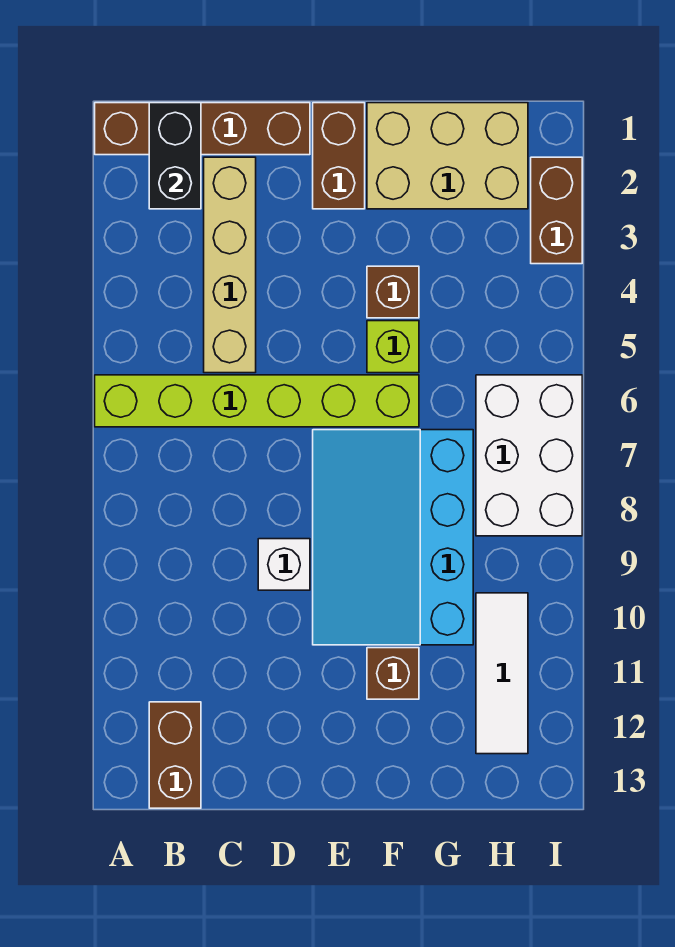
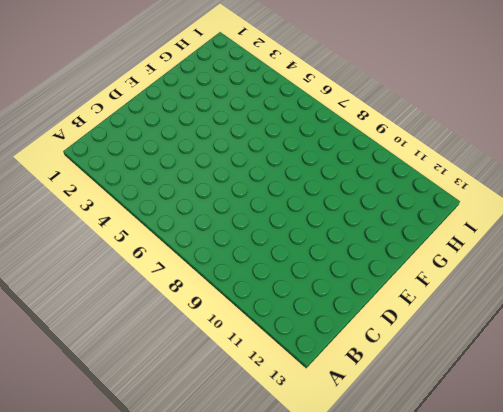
none -> brown brick A1:D1 level 1
none -> lime brick A6:F6 level 1
none -> brown brick B12:B13 level 1

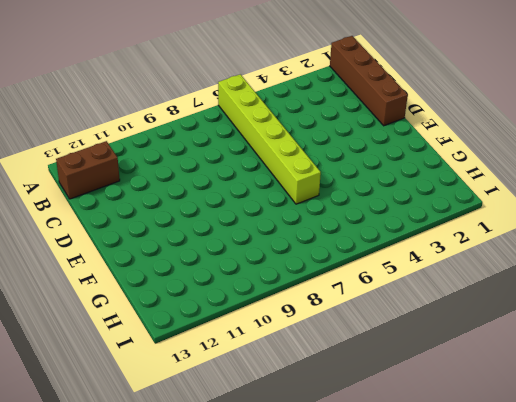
none -> tan brick C2:C5 level 1
none -> white brick D9 level 1
none -> brown brick E1:E2 level 1

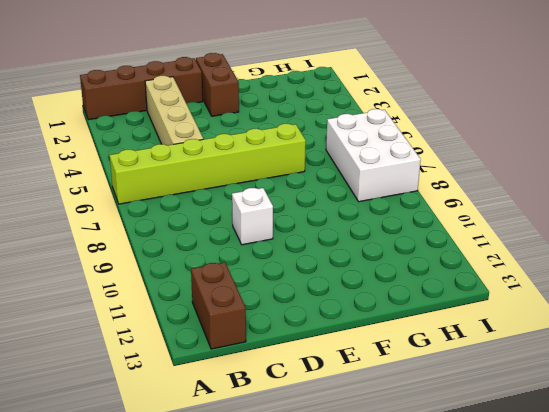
none -> cyan slope E7:G10 level 1 top G
none -> tan brick F1:H2 level 1
none -> brown brick F4 level 1

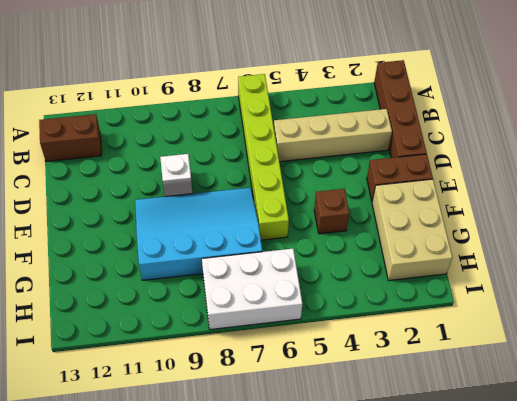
none -> lime brick F5 level 1
none -> brown brick F11 level 1
none -> white tile H10:H12 level 1

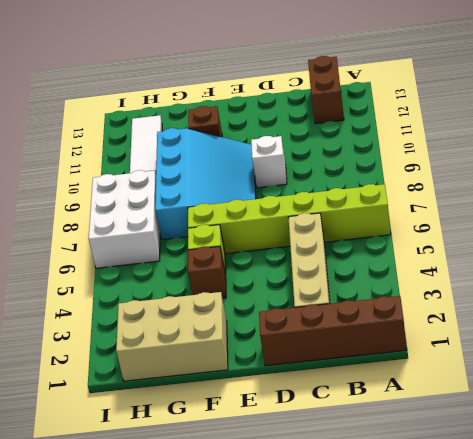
none -> brown brick E1:E2 level 1
none -> brown brick I2:I3 level 1
none -> black brick B1:B2 level 2

